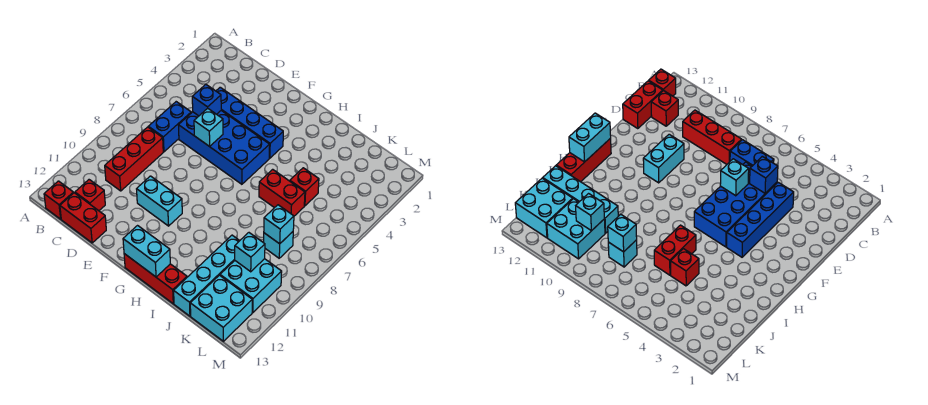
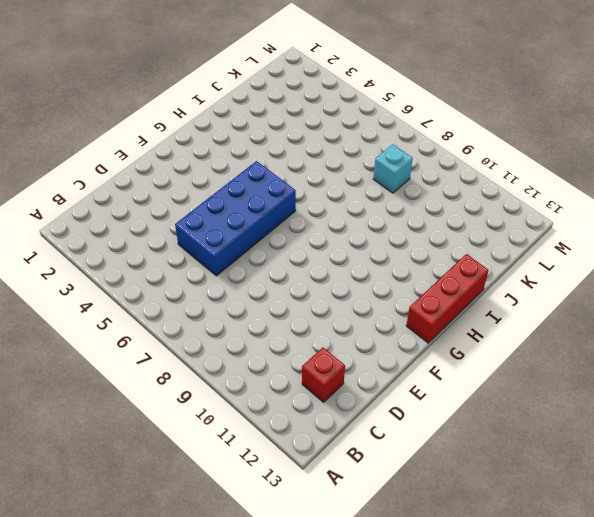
none -> red brick B13 level 1
none -> blue brick C6:C7 level 1
none -> red brick C8:C10 level 1

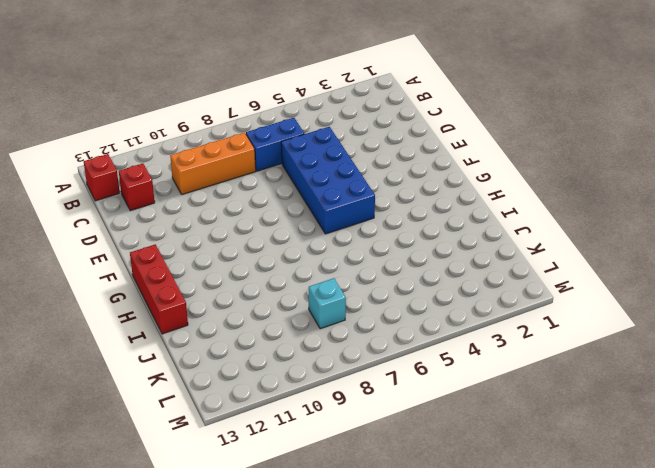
orange brick C8:C10 level 1 -> red brick C8:C10 level 1
none -> red brick C13:D13 level 1
none -> blue brick D4:G4 level 1
none -> cyan brick E10:F10 level 1

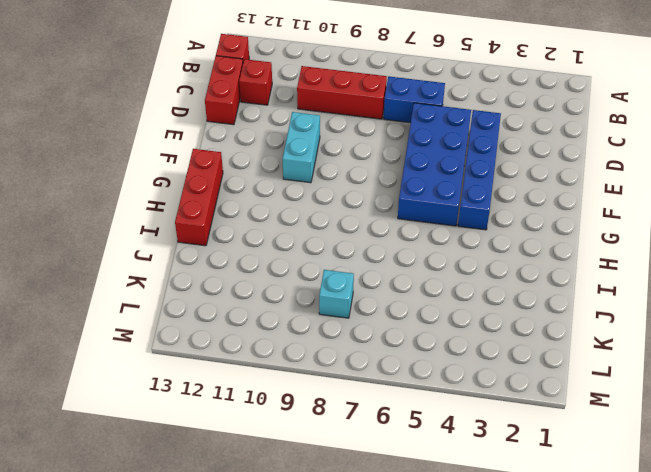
none -> red brick I6:J6 level 1
none -> red brick J5 level 1
none -> cyan brick J10:J13 level 1

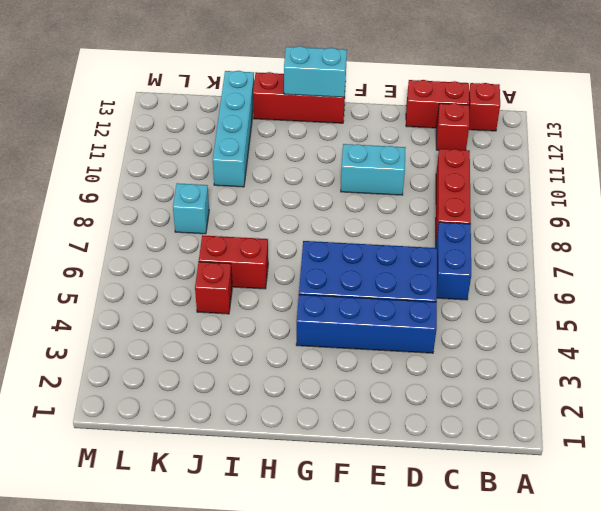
none -> cyan brick K10:L11 level 1
none -> cyan brick K12:L13 level 1
none -> blue brick D5 level 2

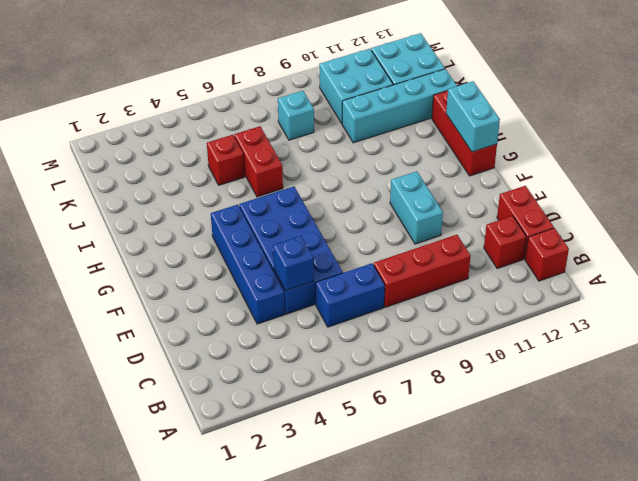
none -> cyan brick E6 level 2
none -> cyan brick K8 level 2
none -> cyan brick K10 level 2

